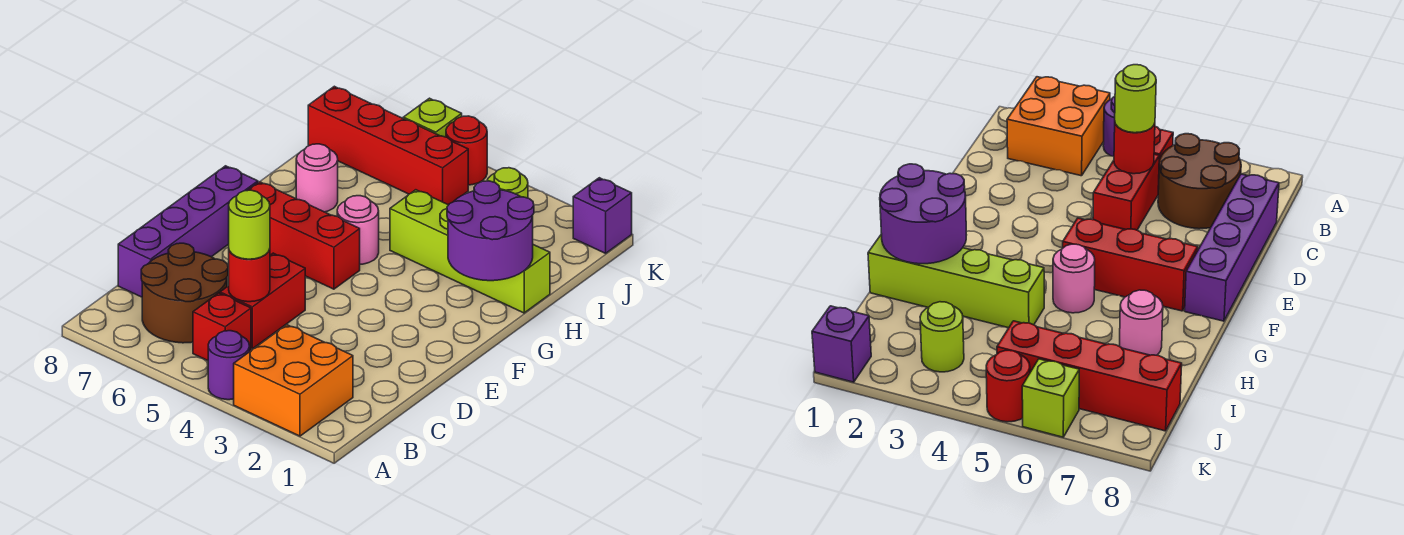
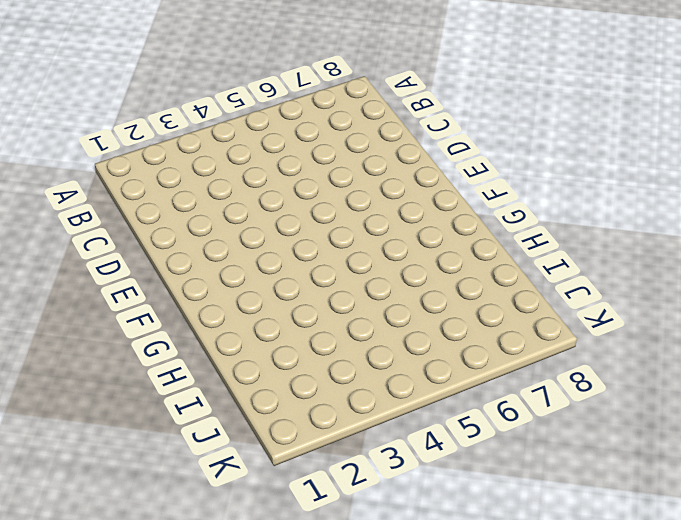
none -> orange brick A2:B3 level 1
none -> purple round brick A4 level 1
none -> red brick B5 level 1

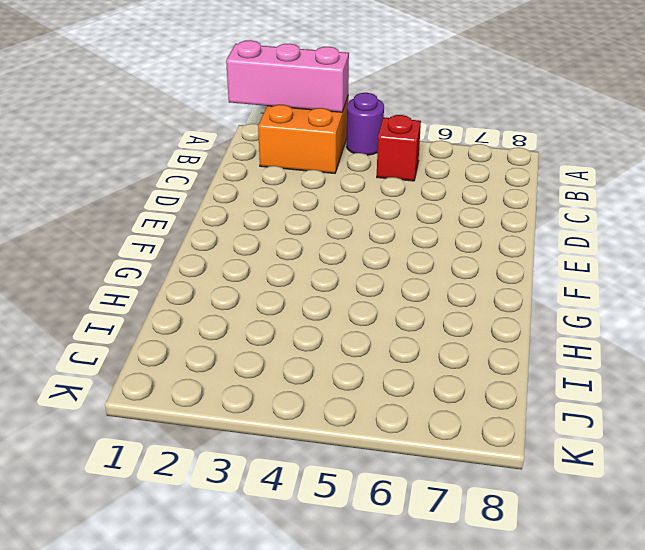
pink brick A1:A3 level 2 -> none
none -> brown round brick B6:C7 level 1
none -> red brick C5:D5 level 1
none -> purple brick C8:F8 level 1

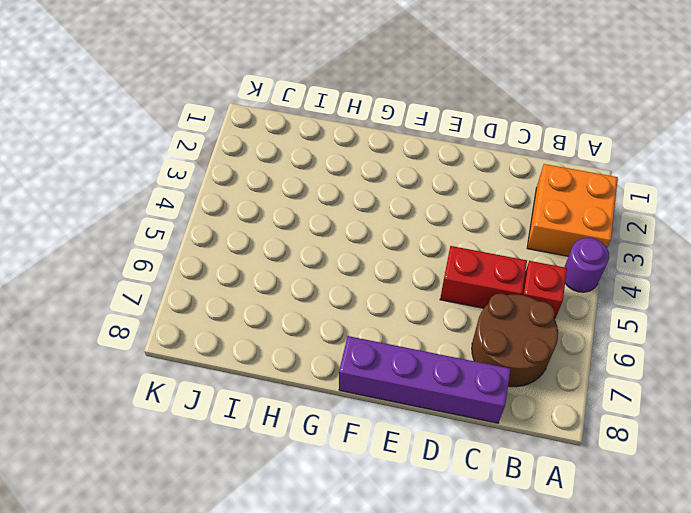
none -> red brick F5:F7 level 1
none -> pink round brick G5 level 1
none -> lime brick H1:H4 level 1

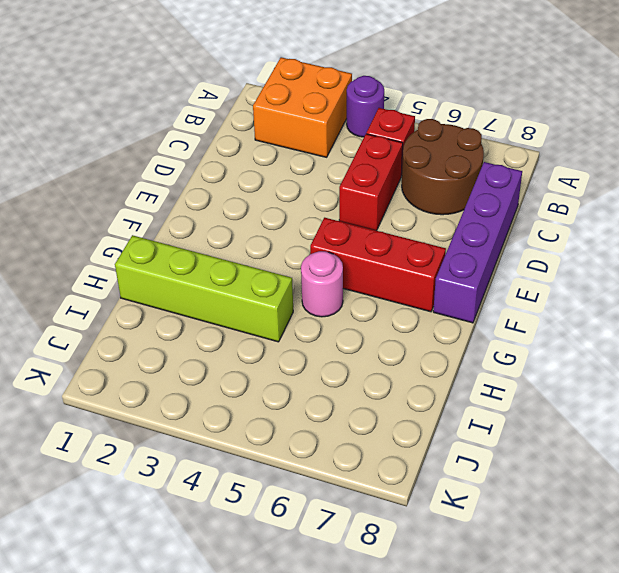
none -> pink round brick H7 level 1
none -> lime round brick J3 level 1
none -> red brick J5:J8 level 1

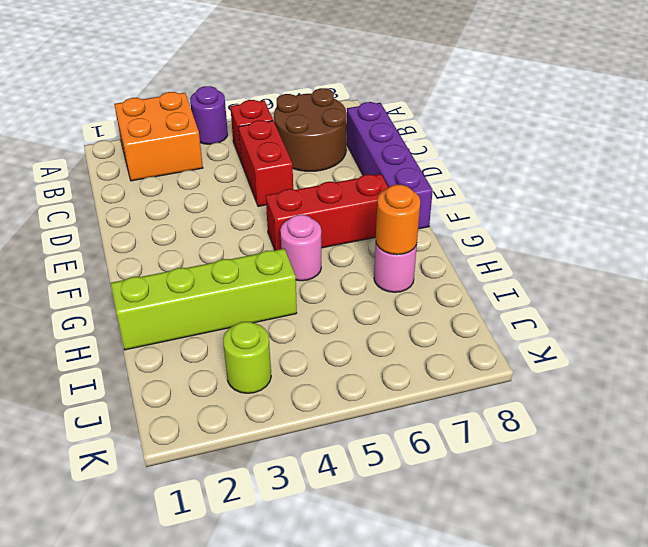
orange round brick H7 level 2 -> none
none -> red brick J5:J8 level 1
none -> purple brick K1 level 1
none -> red round brick K5 level 1

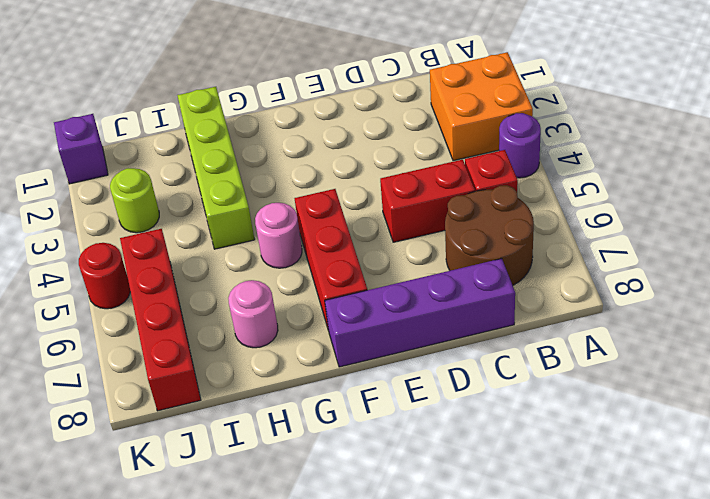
none -> lime brick K6 level 1
none -> red round brick C5 level 2
none -> purple round brick G1:H2 level 2

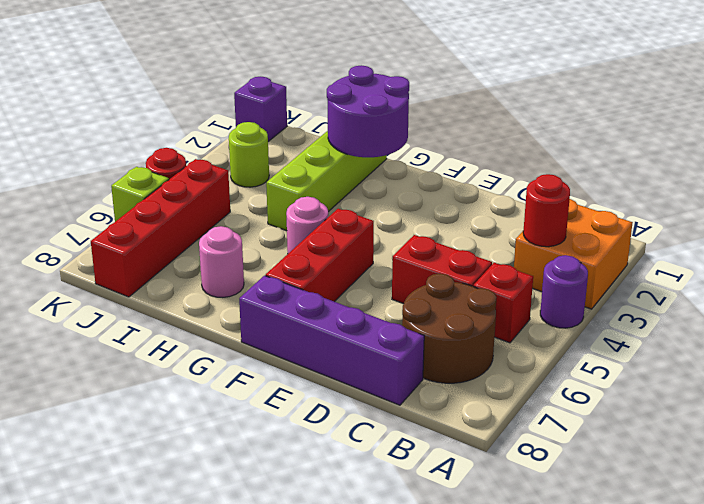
red round brick B3 level 2 -> red round brick C5 level 2
none -> lime round brick C5 level 3

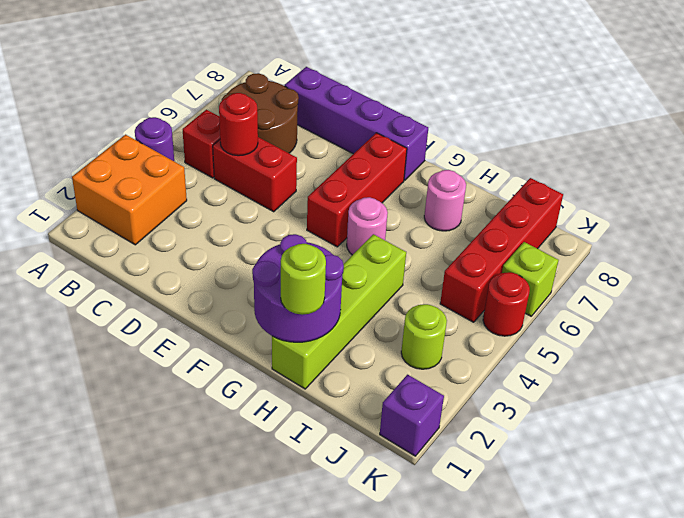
lime round brick H1 level 3 -> lime round brick C5 level 3

